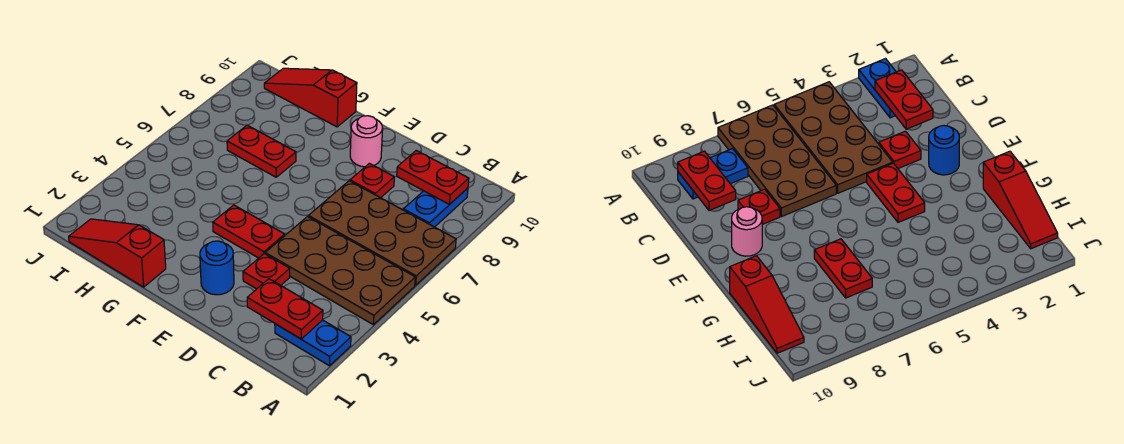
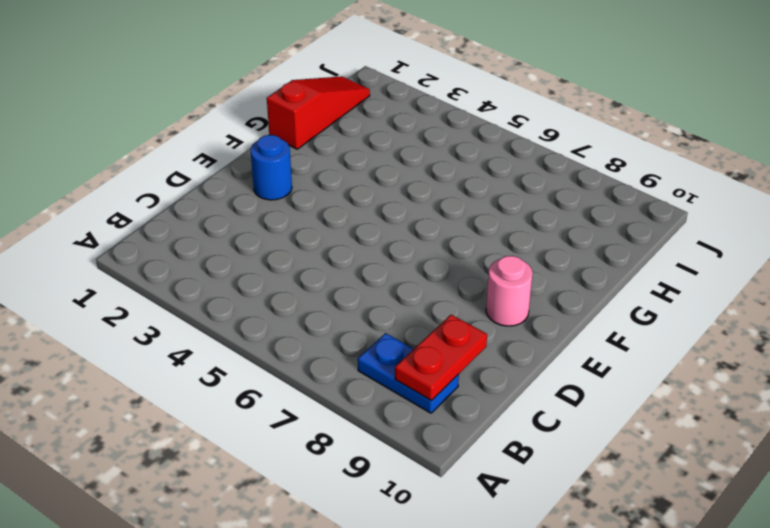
none -> blue plate A2:B2 level 1
none -> brown plate A4:D5 level 1
none -> brown plate A6:D7 level 1

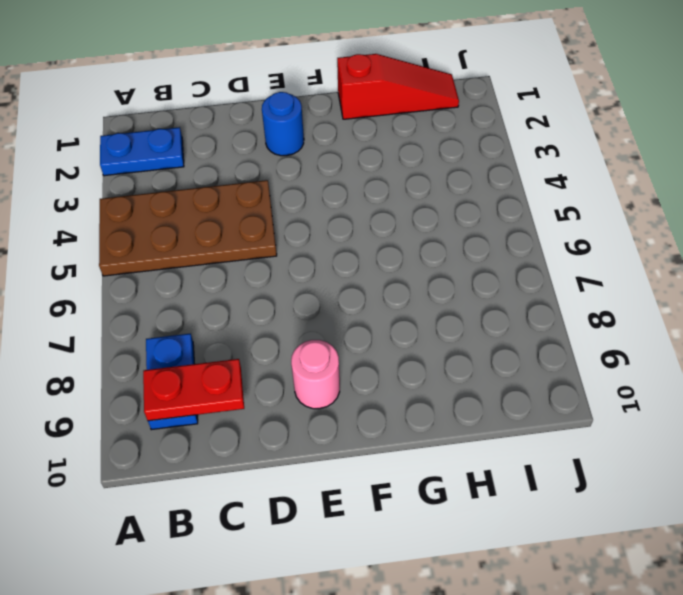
none -> brown plate A6:D7 level 1
none -> red plate D3 level 1
none -> red plate D8 level 1

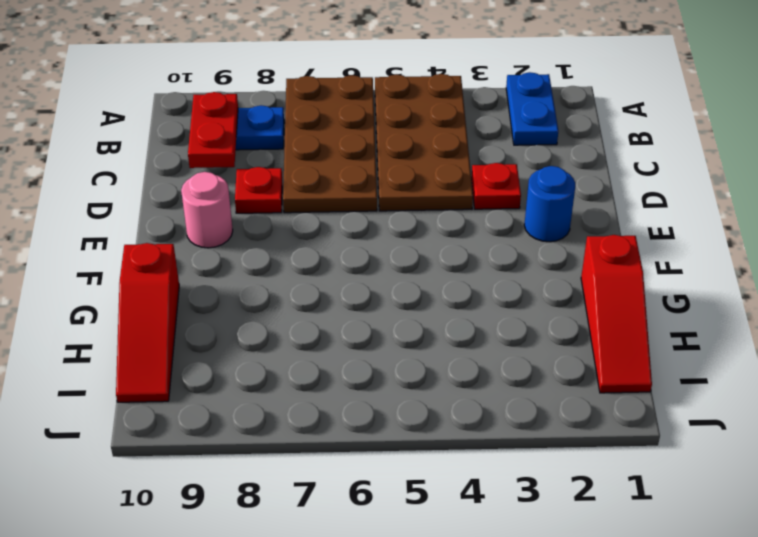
none -> red plate E4:F4 level 1
none -> red plate G7:H7 level 1
none -> red plate B2:C2 level 2

